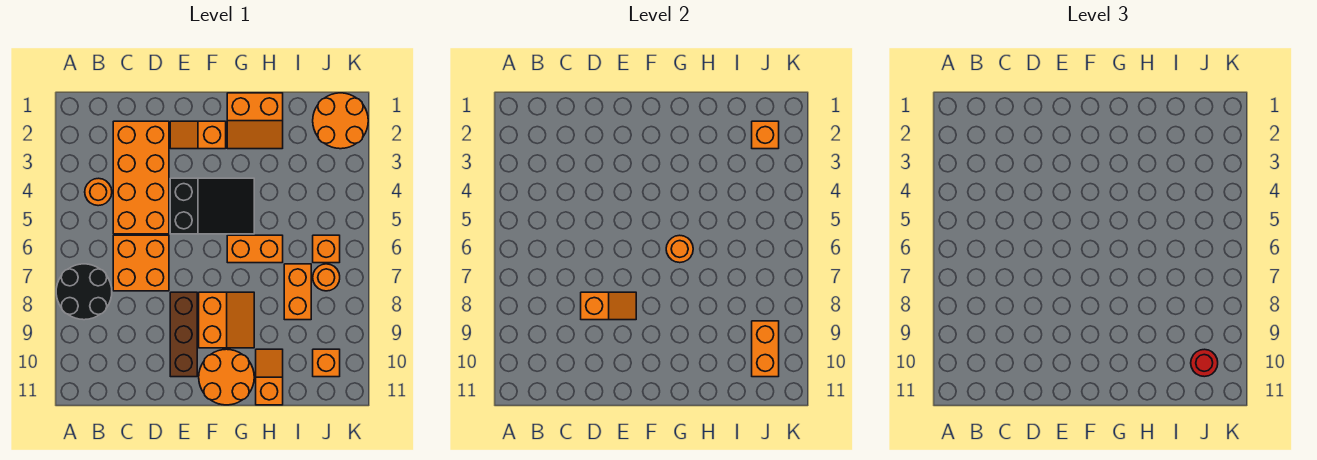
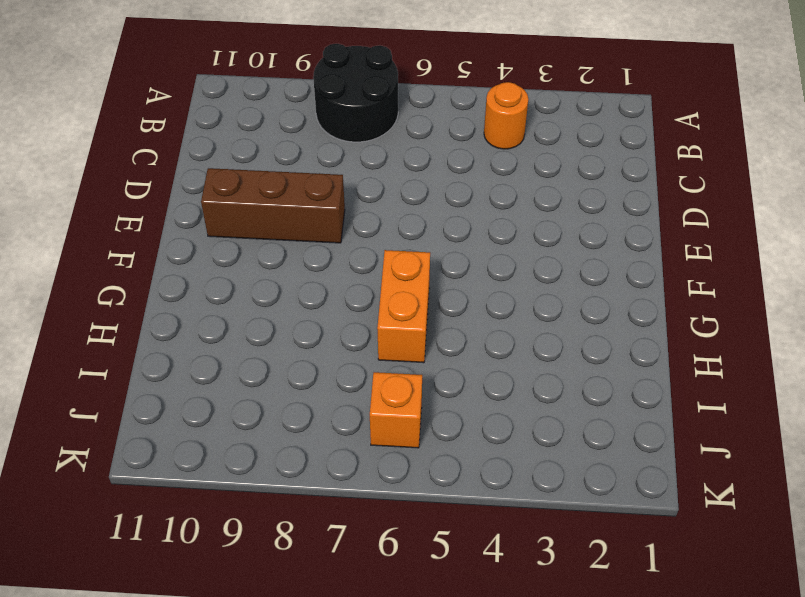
none -> orange brick C2:D5 level 1
none -> orange brick C6:D7 level 1
none -> orange slope E2:F2 level 1 top F

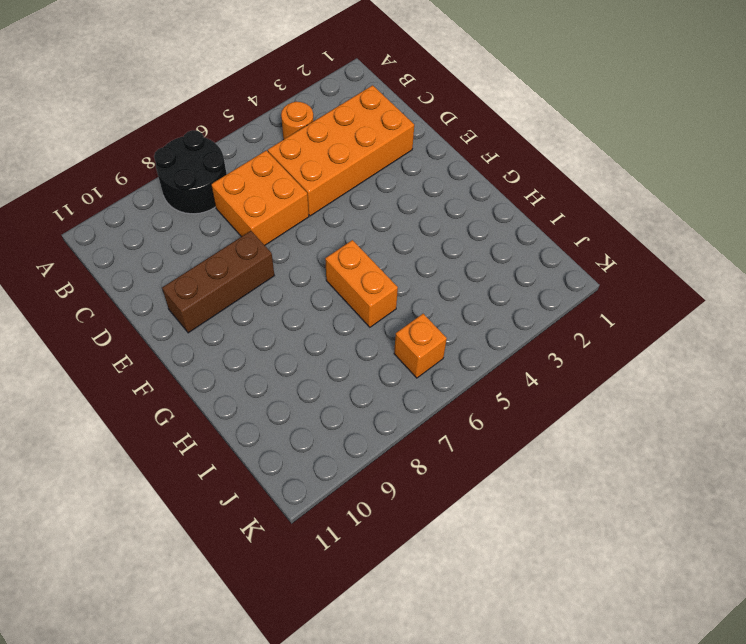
none -> orange slope E2:F2 level 1 top F
none -> black slope E4:G5 level 1 top E
none -> orange slope F8:G9 level 1 top F

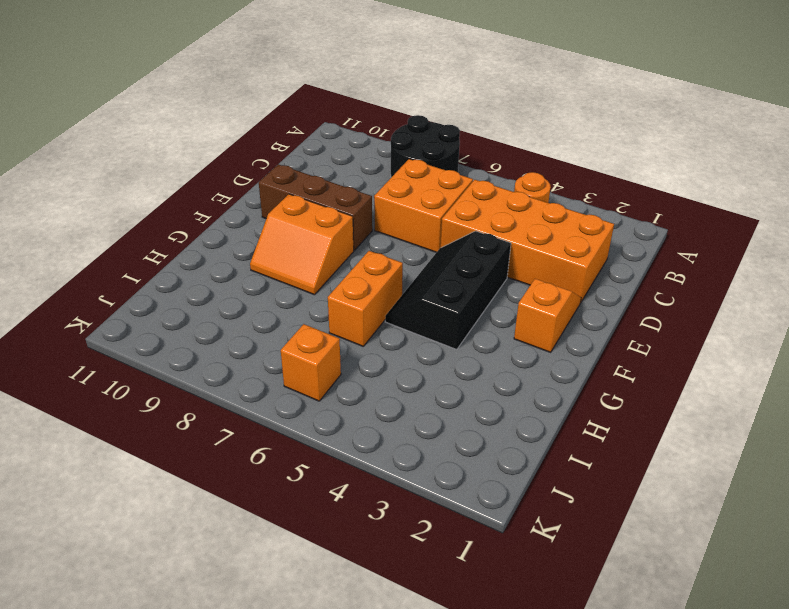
black slope E4:G5 level 1 top 4 -> black slope E4:G5 level 1 top E
none -> orange round brick F10:G11 level 1
none -> orange slope G1:H2 level 1 top 1
none -> orange slope H10:H11 level 1 top 11

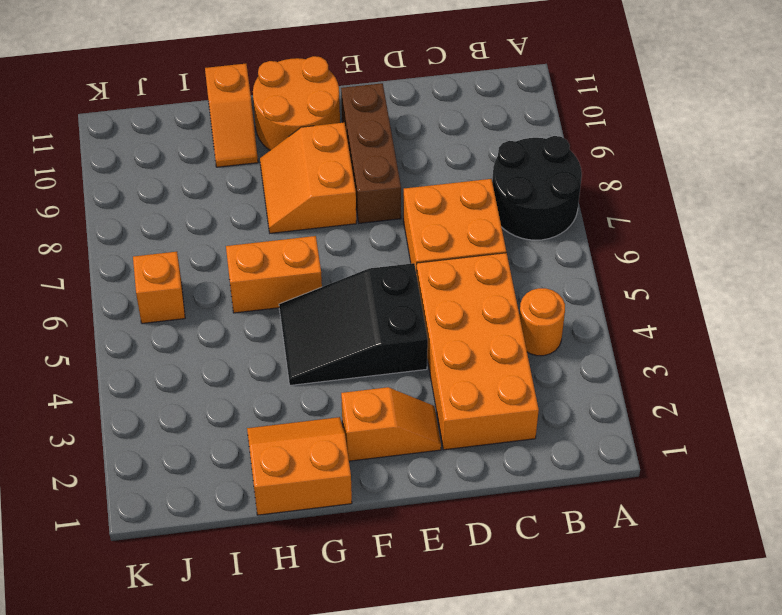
none -> orange brick I7:I8 level 1
none -> orange round brick J1:K2 level 1
none -> orange round brick J7 level 1

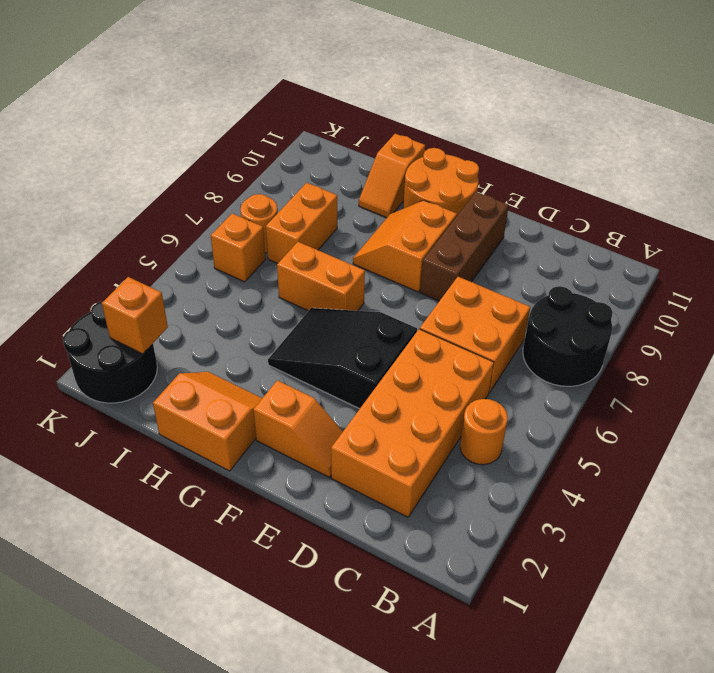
black round brick J1:K2 level 1 -> orange round brick J1:K2 level 1
none -> orange brick J10 level 1
none -> orange slope D8:E8 level 2 top D
none -> orange round brick G6 level 2

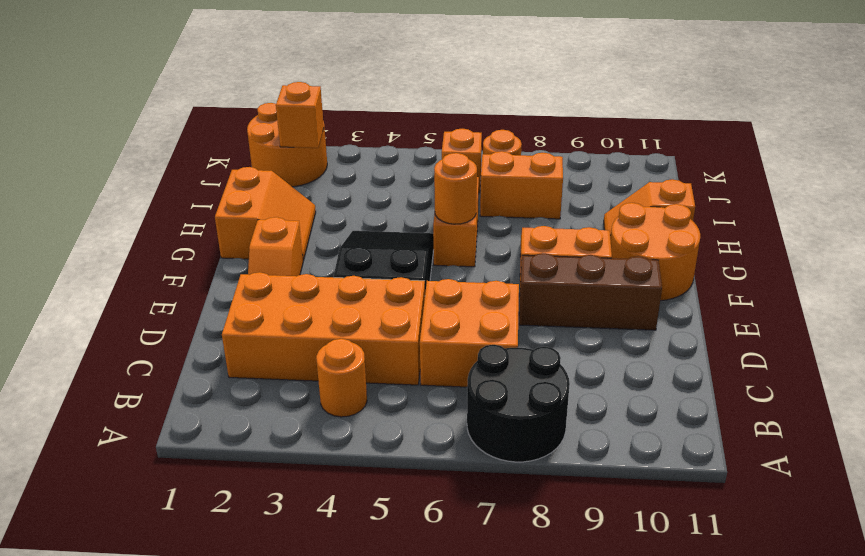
none -> orange brick J10 level 1
none -> orange slope D8:E8 level 2 top D
none -> orange brick J9:J10 level 2

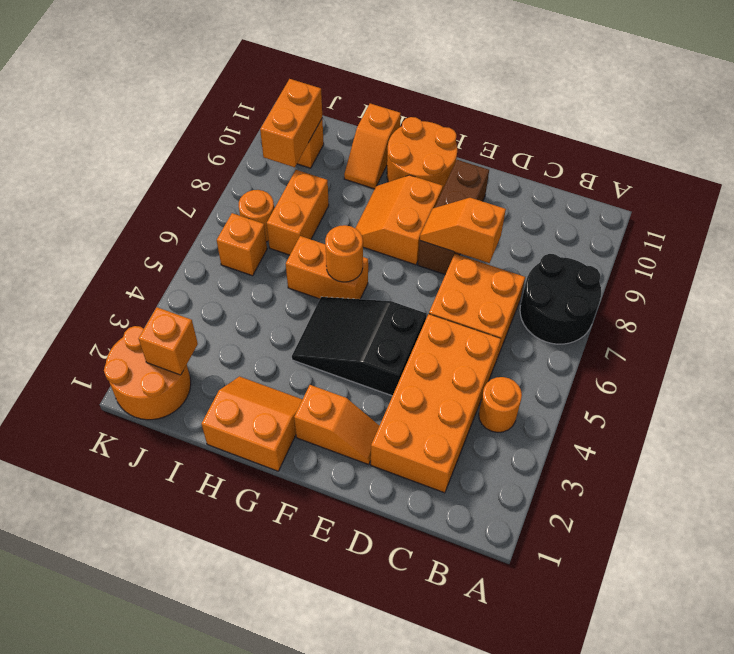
none -> red round brick J10 level 3

